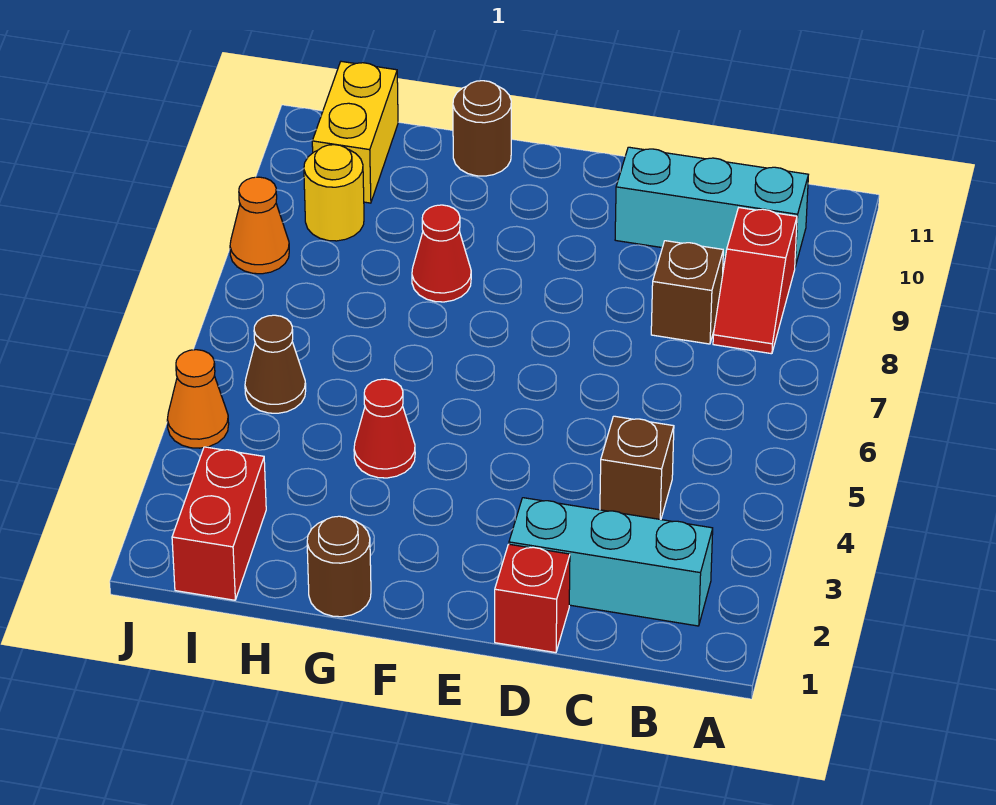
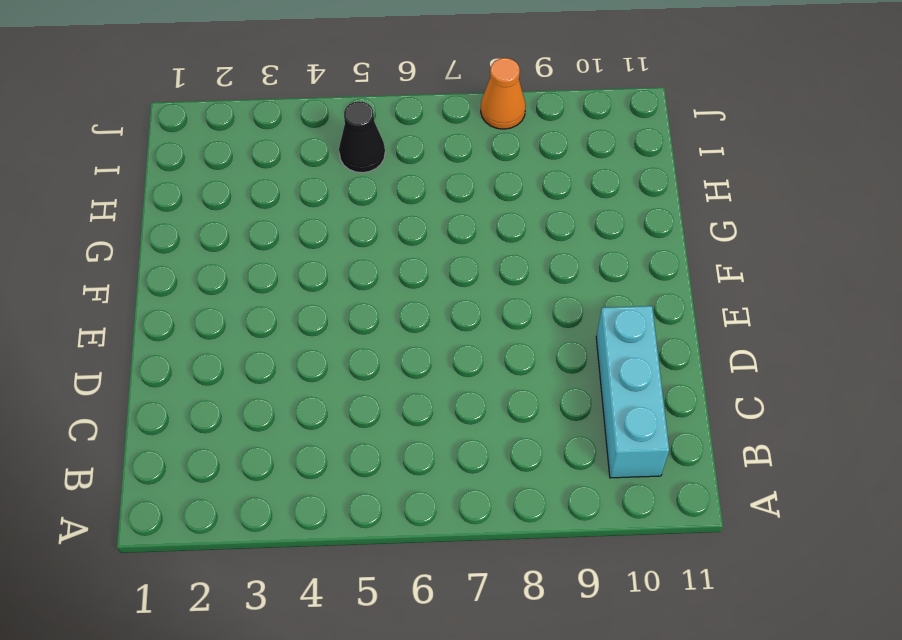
black cone I5 level 1 -> brown cone I5 level 1
none -> cyan brick B2:D2 level 1
none -> red slope B8:B9 level 1 top 9
none -> brown brick C4 level 1

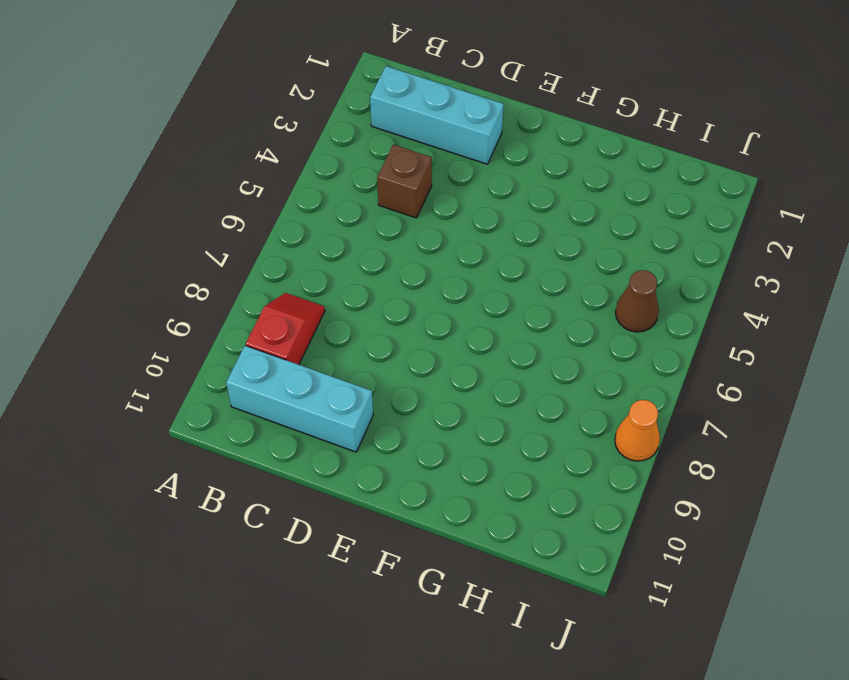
none -> brown brick C8 level 1
none -> red brick D1 level 1
none -> brown round brick G1 level 1

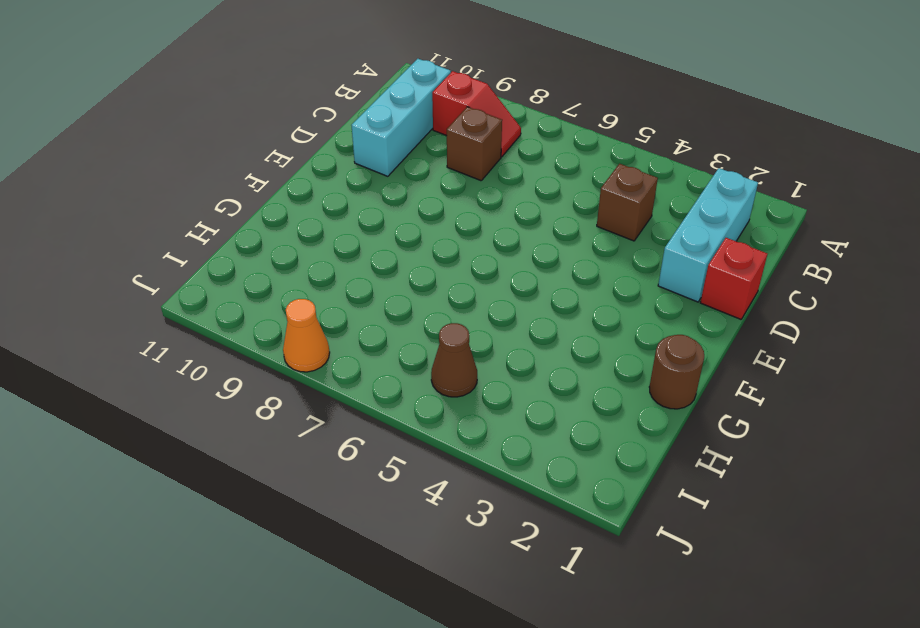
none -> red cone G4 level 1
none -> red cone G8 level 1
none -> brown round brick G11 level 1

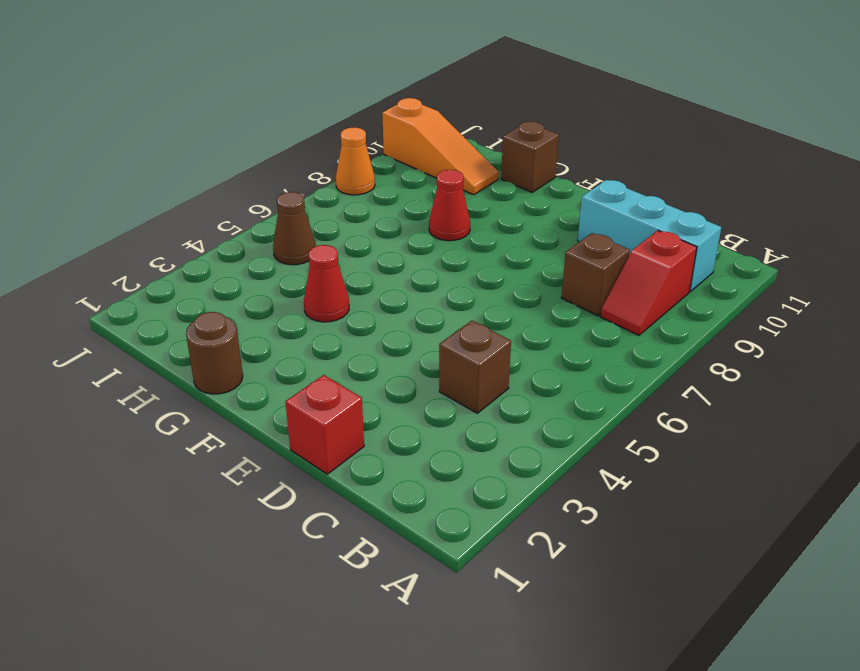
brown brick G11 level 1 -> brown round brick G11 level 1
orange slope H10:J10 level 1 top J -> yellow brick I10:I11 level 1
none -> cyan brick B2:D2 level 1
none -> red brick I1:I2 level 1
none -> yellow round brick I9 level 1

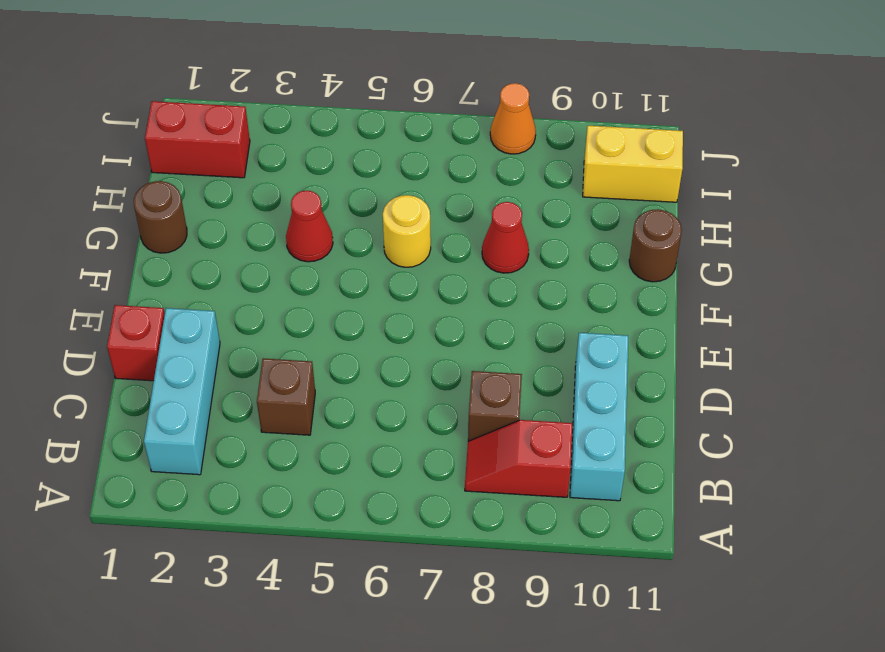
yellow round brick G6 level 1 -> yellow round brick I9 level 1
none -> brown cone I5 level 1
none -> orange cone J4 level 1

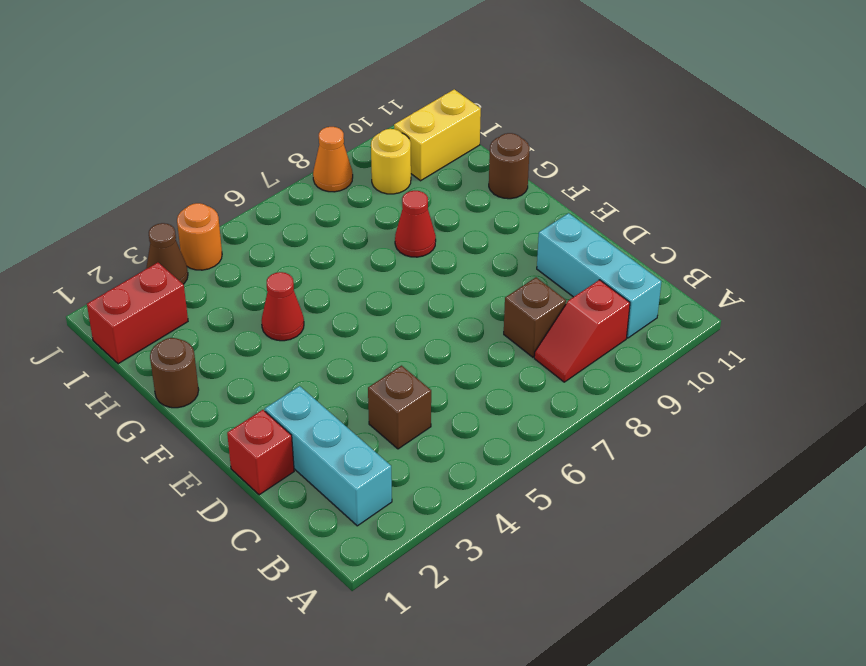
brown cone J3 level 1 -> brown cone I5 level 1
orange round brick J4 level 1 -> orange cone J4 level 1

